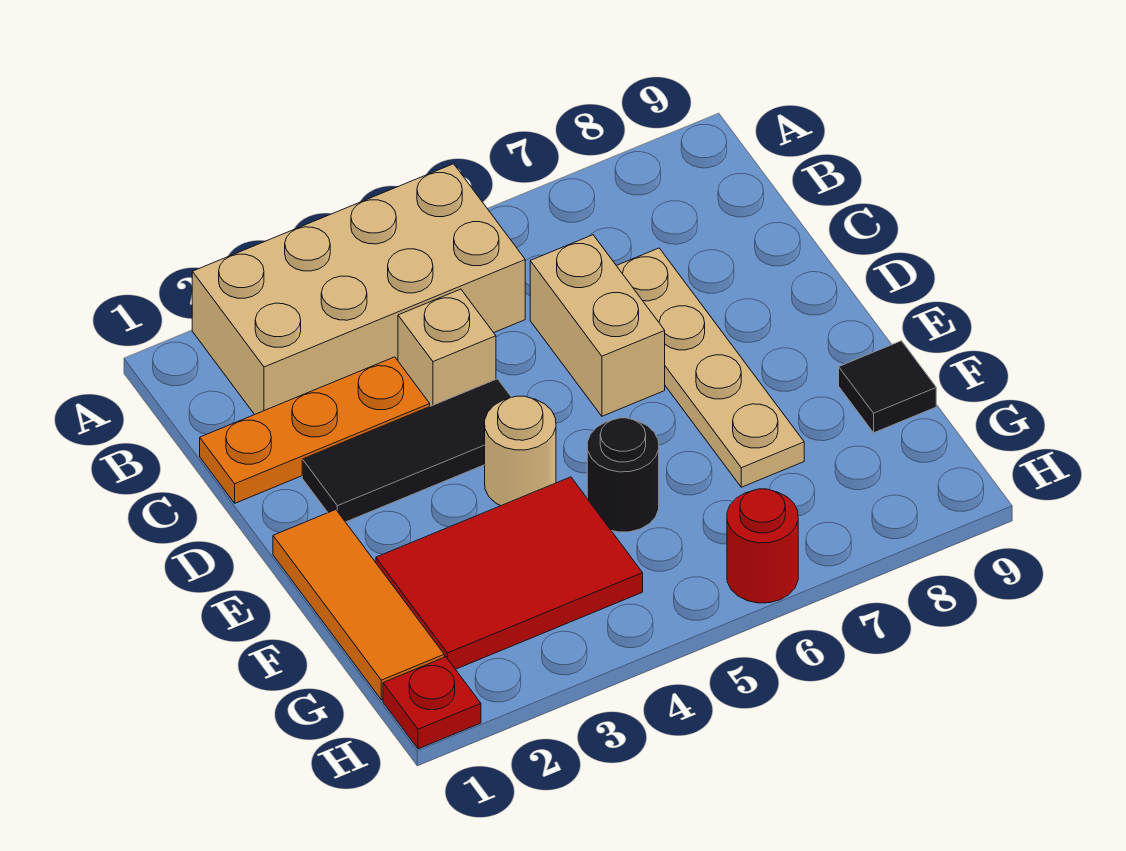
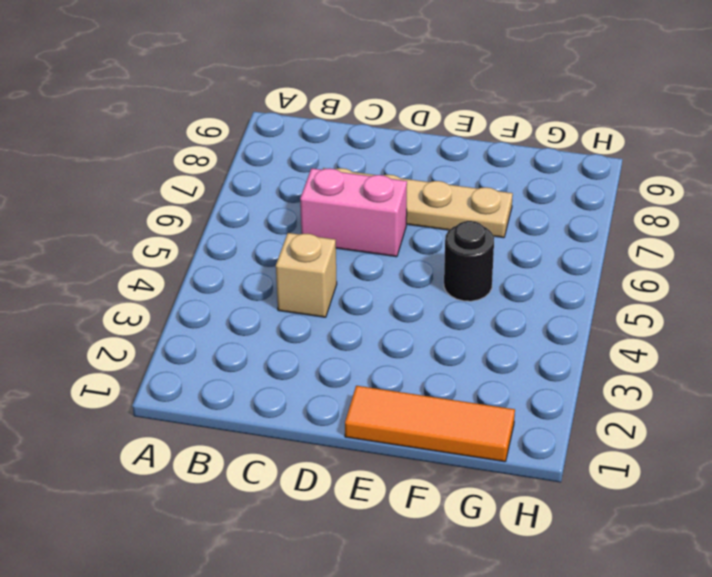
pink brick C6:D6 level 1 -> tan brick C6:D6 level 1
none -> tan brick A2:B5 level 1
none -> orange plate C1:C3 level 1
none -> black tile D2:D4 level 1

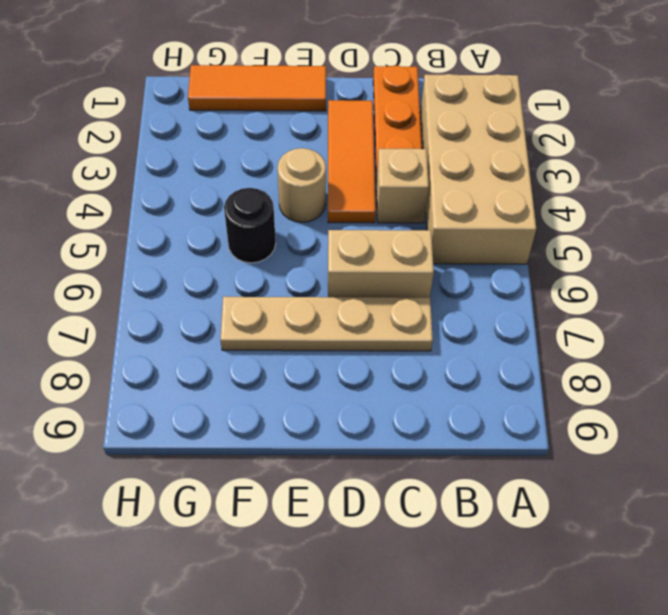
orange tile D2:D4 level 1 -> black tile D2:D4 level 1
none -> red tile F2:G4 level 1
none -> black tile F9 level 1
none -> red plate H1 level 1

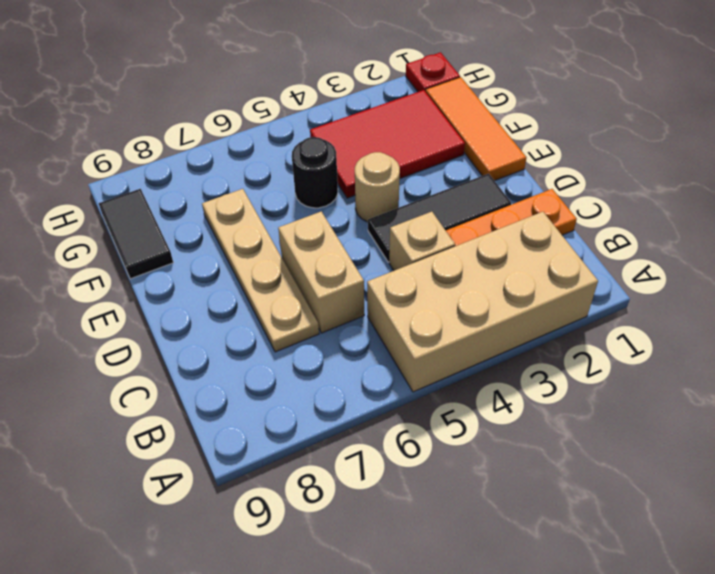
black tile F9:G9 level 1 -> black tile F9 level 1
none -> red round brick H6 level 1

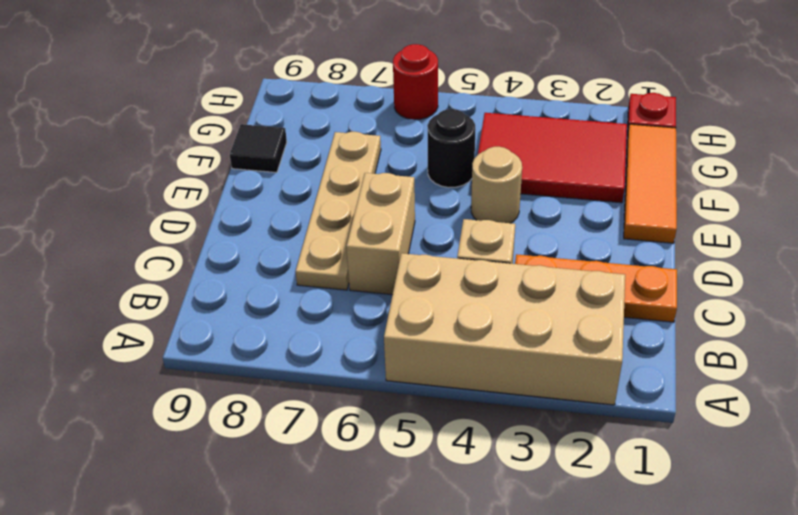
none -> black tile D2:D4 level 1

